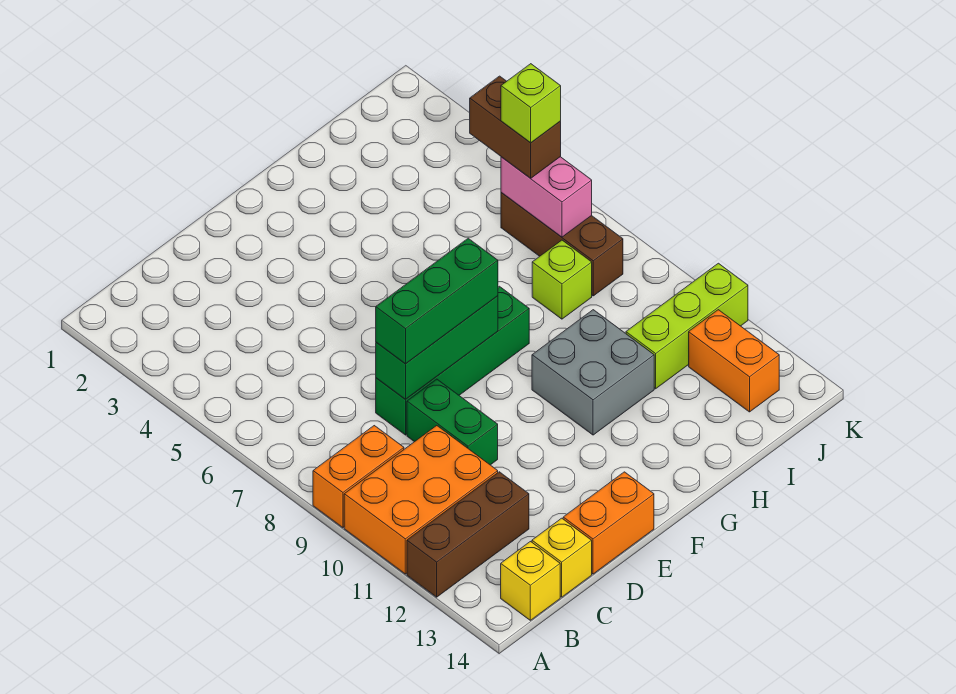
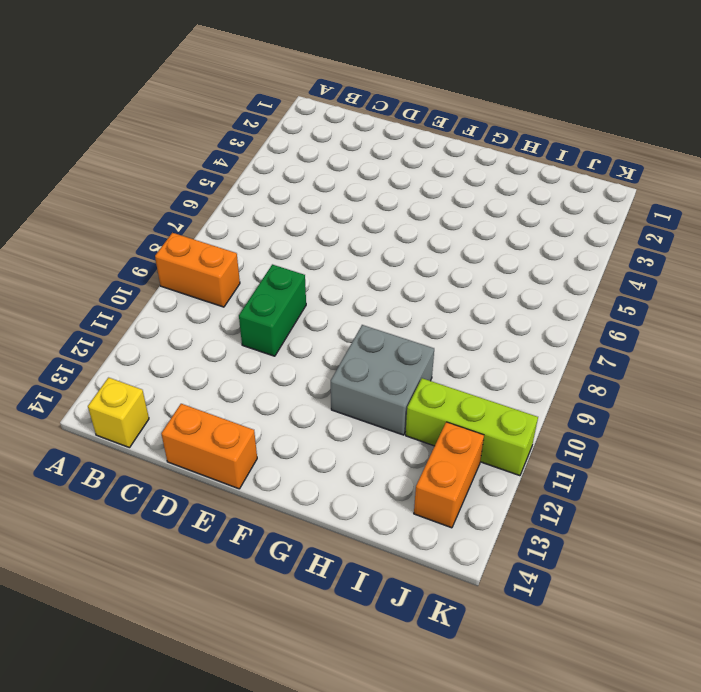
none -> orange brick A10:C11 level 1
none -> brown brick A12:C12 level 1
none -> yellow brick C14 level 1

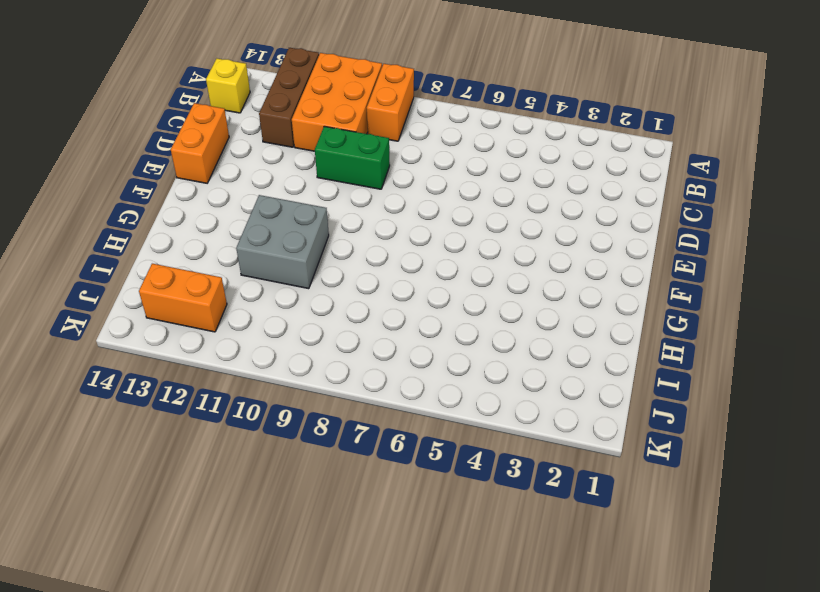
none -> yellow brick C14 level 1
none -> green brick D8:G8 level 1
none -> lime brick I8 level 1

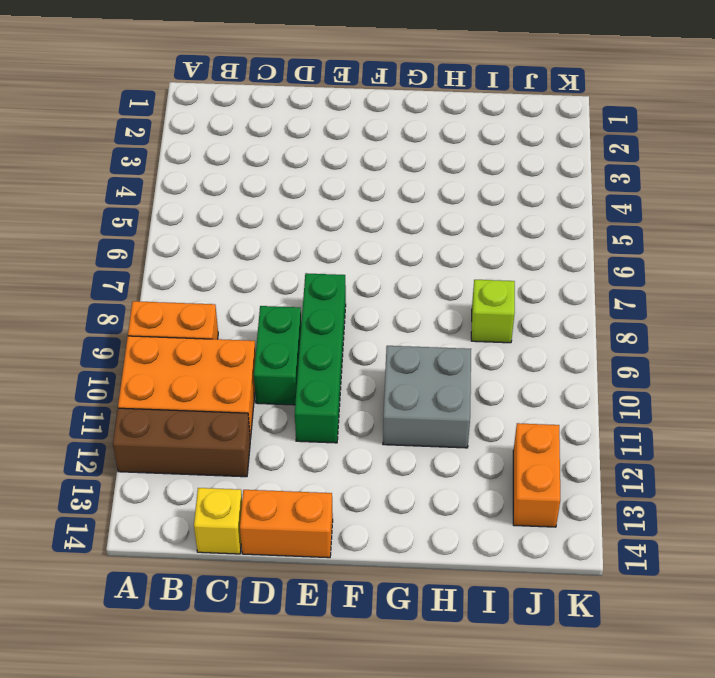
green brick E8:E11 level 1 -> green brick D8:G8 level 1
none -> yellow brick B14 level 1
none -> lime brick I11:K11 level 1
none -> brown brick J6:J8 level 1

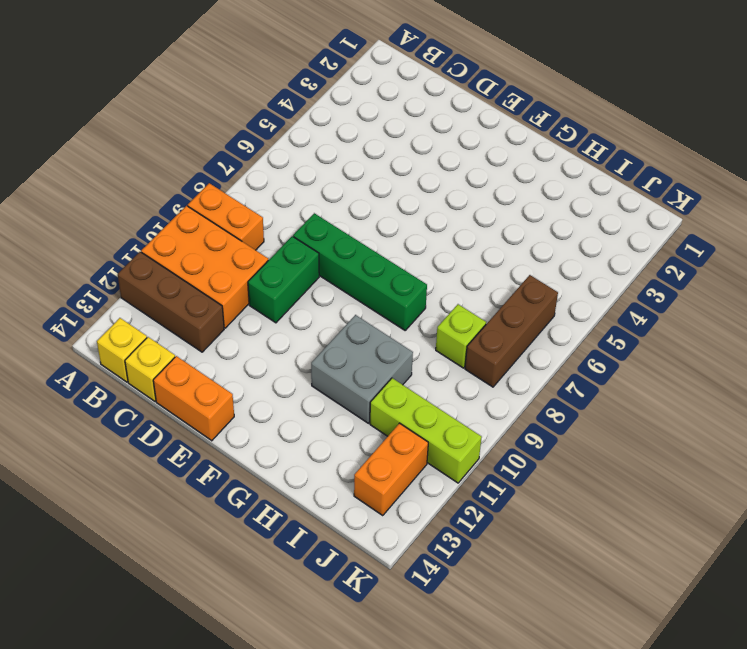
none -> green brick D8:F8 level 2
none -> pink brick J6:J7 level 2
none -> green brick D8:F8 level 3

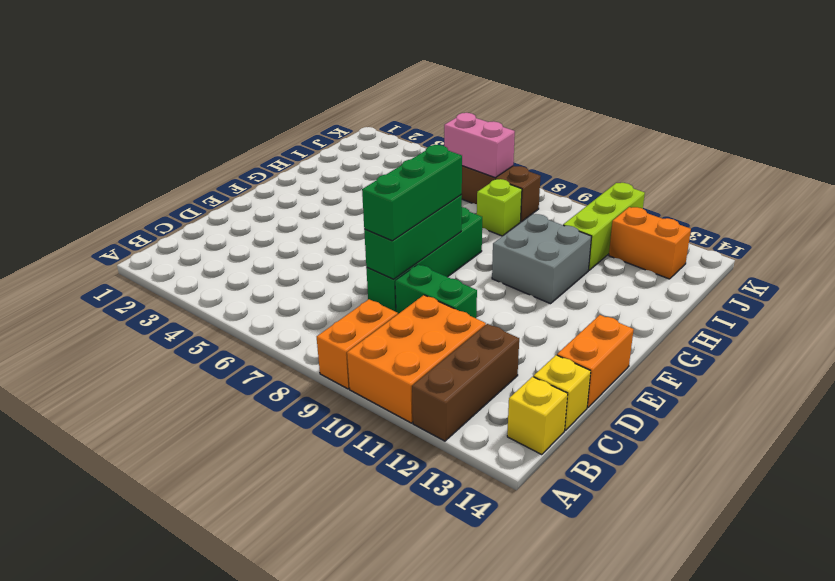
none -> brown brick J5:J6 level 3
none -> lime brick J6 level 4

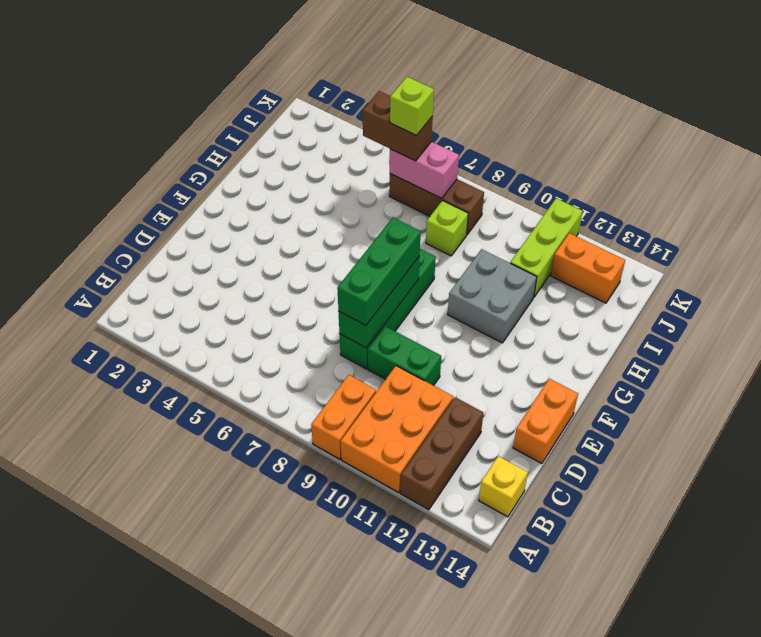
none -> yellow brick C14 level 1

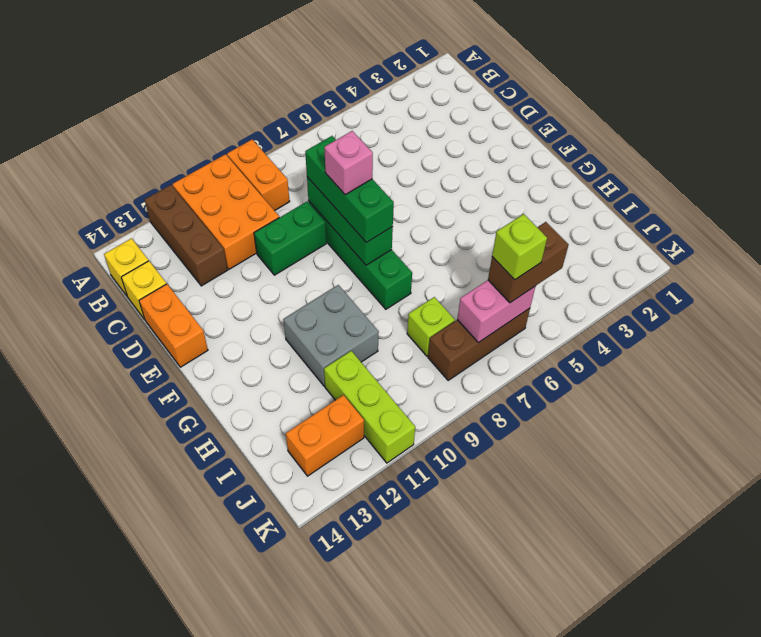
pink brick E8 level 4 -> none

